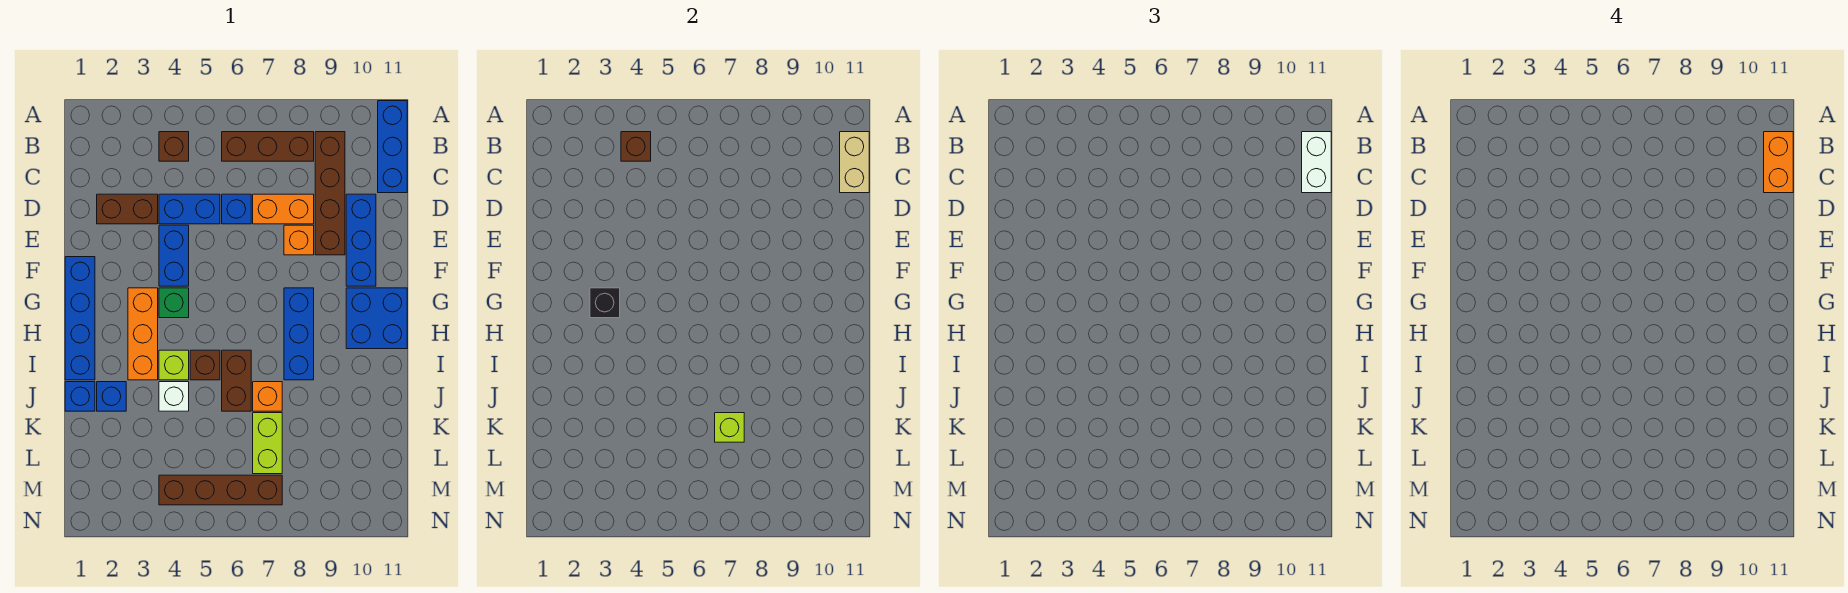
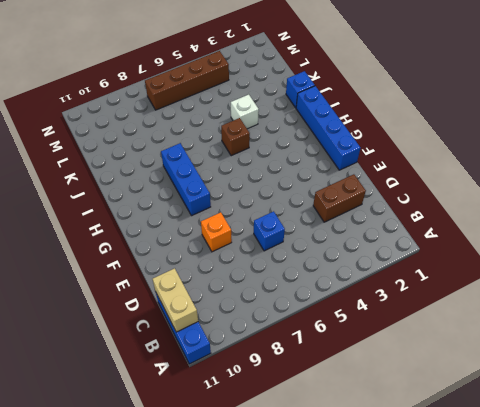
none -> brown brick B4 level 1
none -> brown brick B6:B8 level 1
none -> brown brick B9:E9 level 1
none -> blue brick D4:D5 level 1

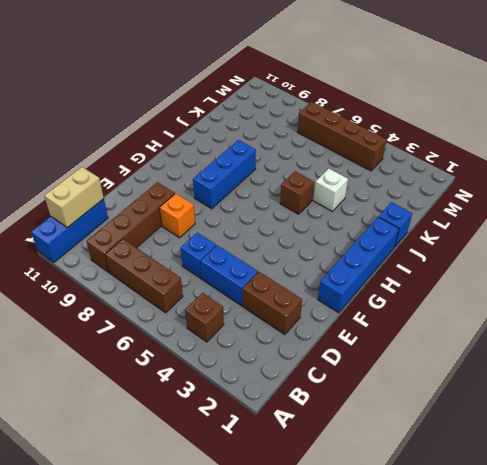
none -> orange brick D7:D8 level 1
none -> blue brick D10:F10 level 1
none -> blue brick E4:F4 level 1
none -> orange brick G3:I3 level 1

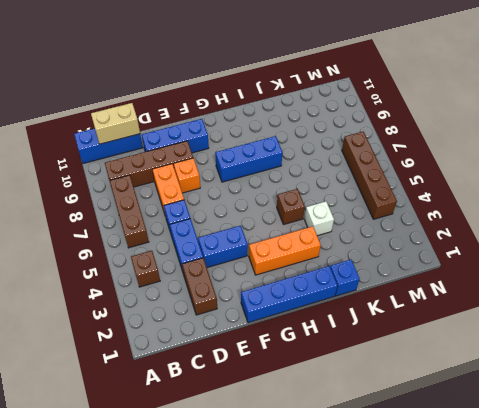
none -> green brick G4 level 1
none -> blue brick G10:H11 level 1
none -> lime brick I4 level 1
none -> brown brick I6:J6 level 1

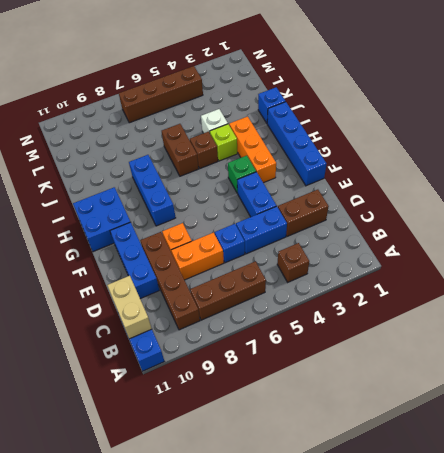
none -> blue brick J2 level 1
none -> orange brick J7 level 1
none -> lime brick K7:L7 level 1
none -> brown brick B4 level 2

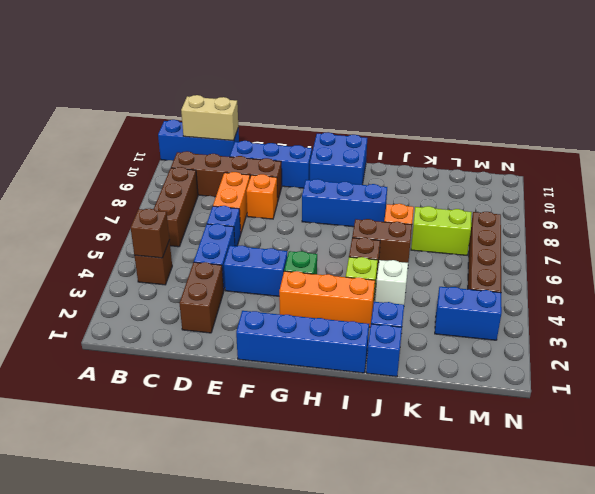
blue brick L3:M3 level 1 -> none
none -> black brick G3 level 2
none -> lime brick K7 level 2
none -> white brick B11:C11 level 3
none -> orange brick B11:C11 level 4

